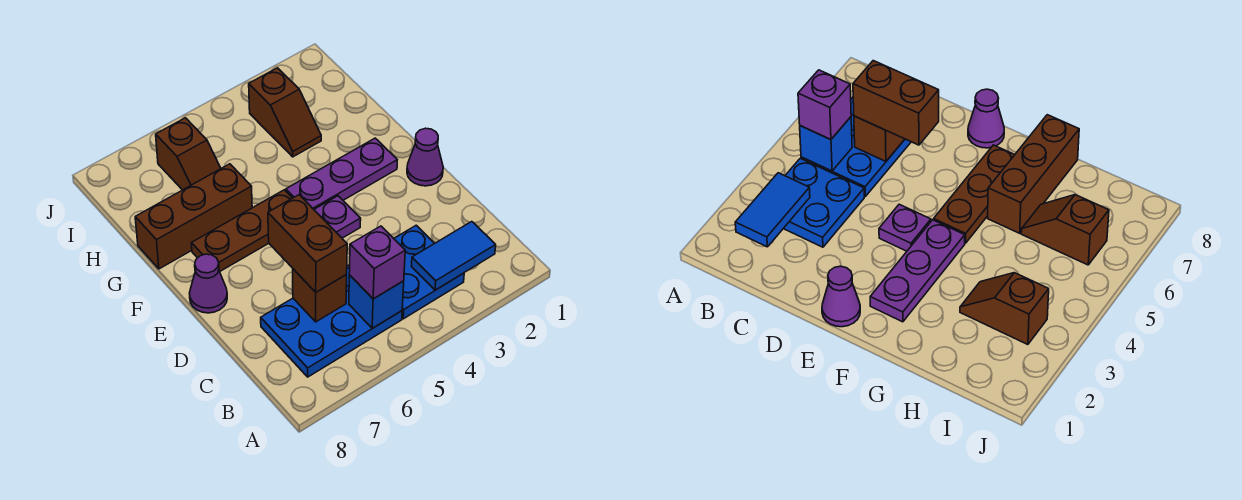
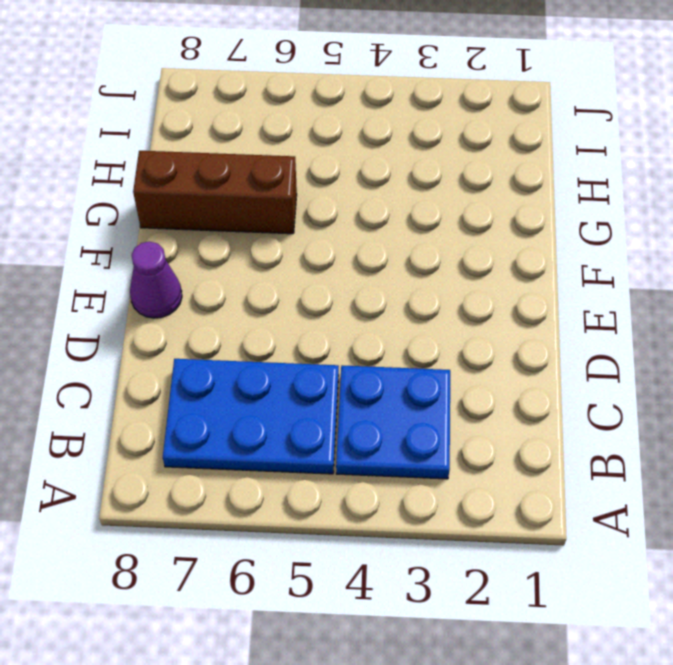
none -> purple cone E1 level 1
none -> purple plate E4 level 1
none -> purple plate F2:F4 level 1

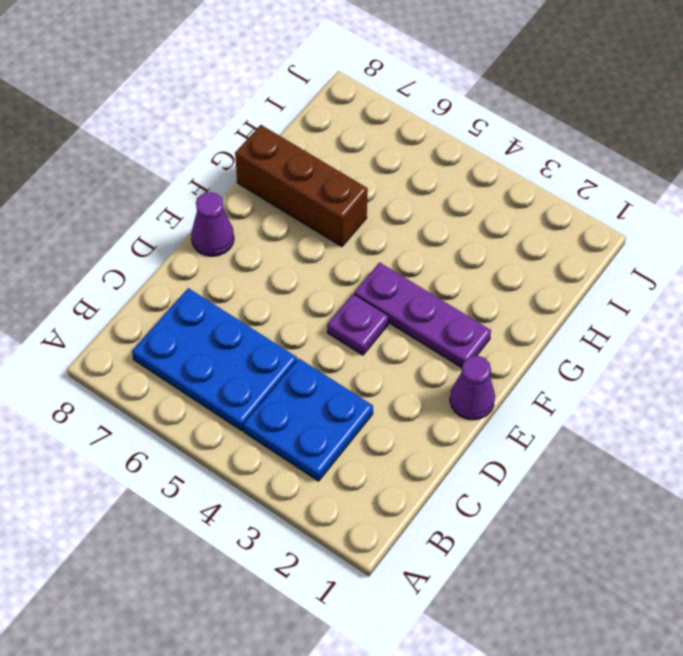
none -> brown plate F5:F7 level 1
none -> brown slope H3:I3 level 1 top I
none -> brown slope H6:I6 level 1 top I

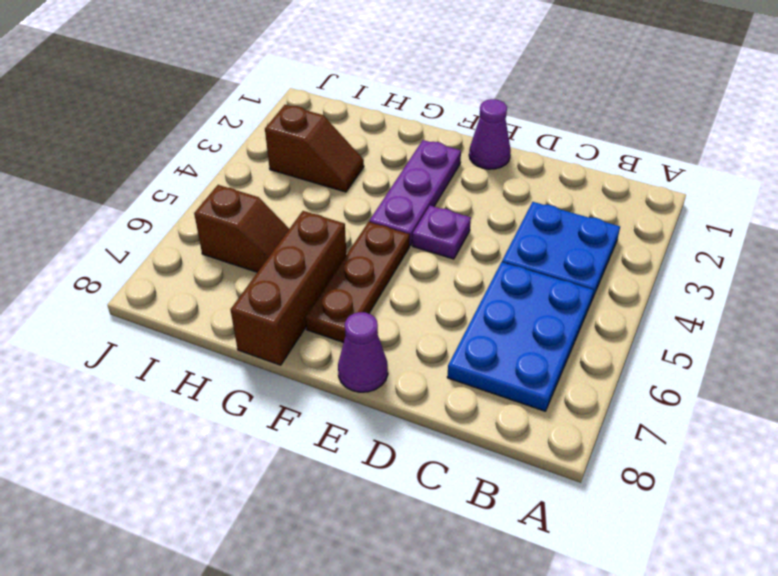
none -> blue tile B2:B3 level 2
none -> blue brick B5 level 2
none -> brown brick C6 level 2

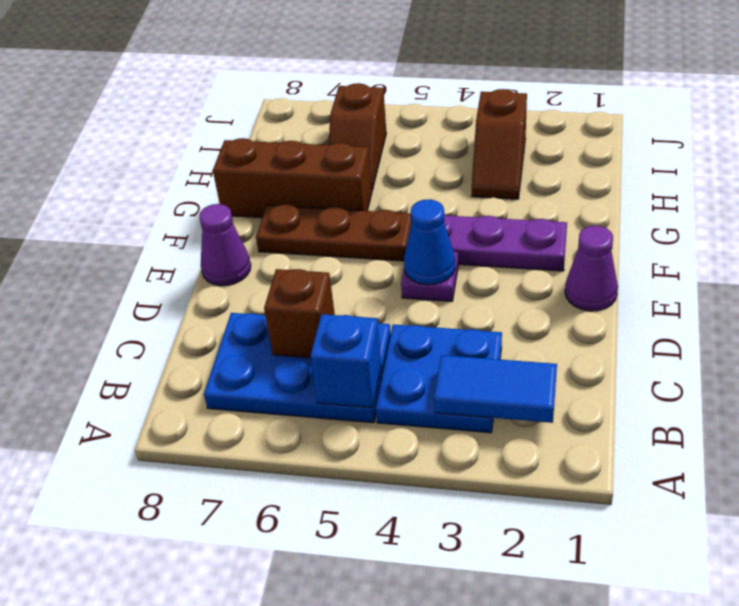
blue cone E4 level 2 -> none
none -> purple brick B5 level 3
none -> brown brick C6:D6 level 3

